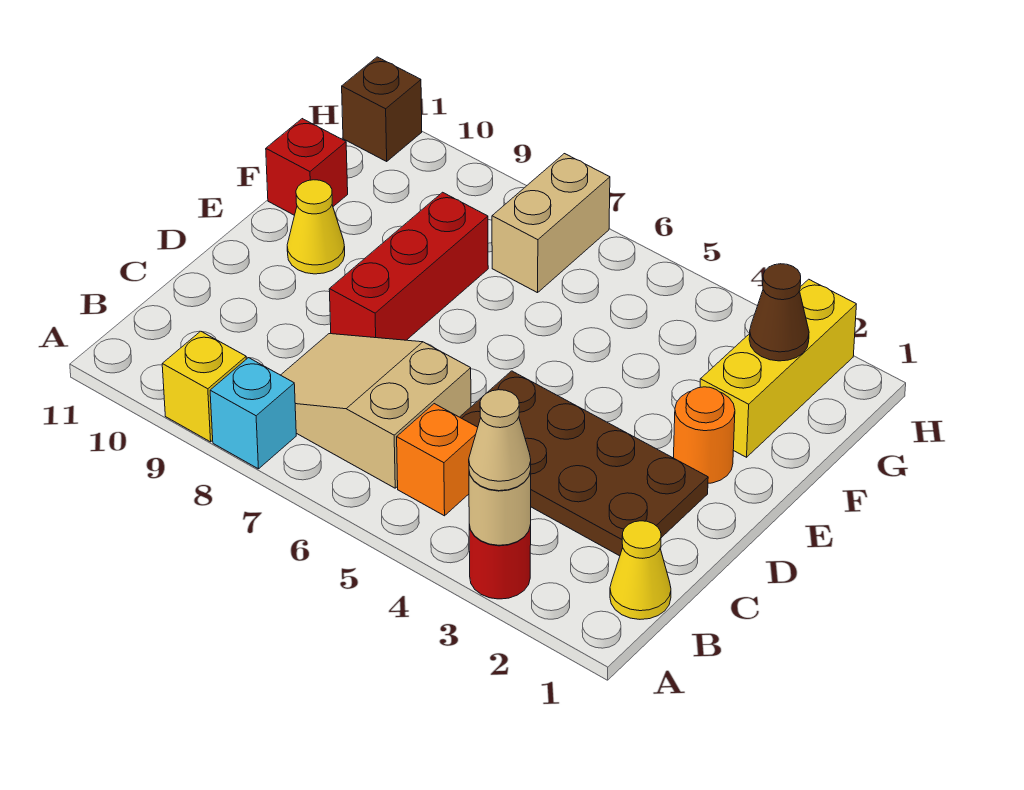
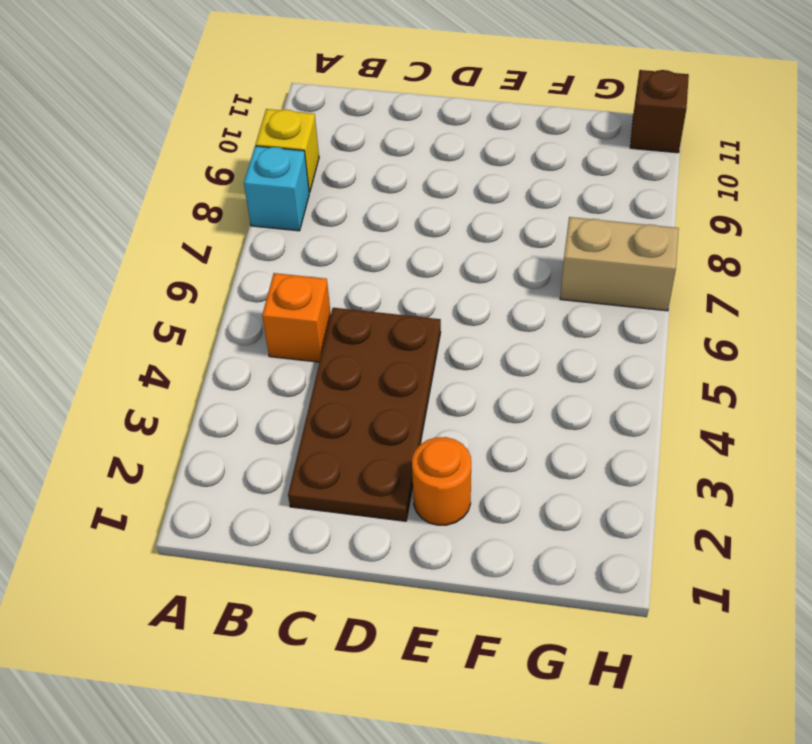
none -> red round brick A3 level 1
none -> yellow cone B1 level 1
none -> tan slope B6:C8 level 1 top 6

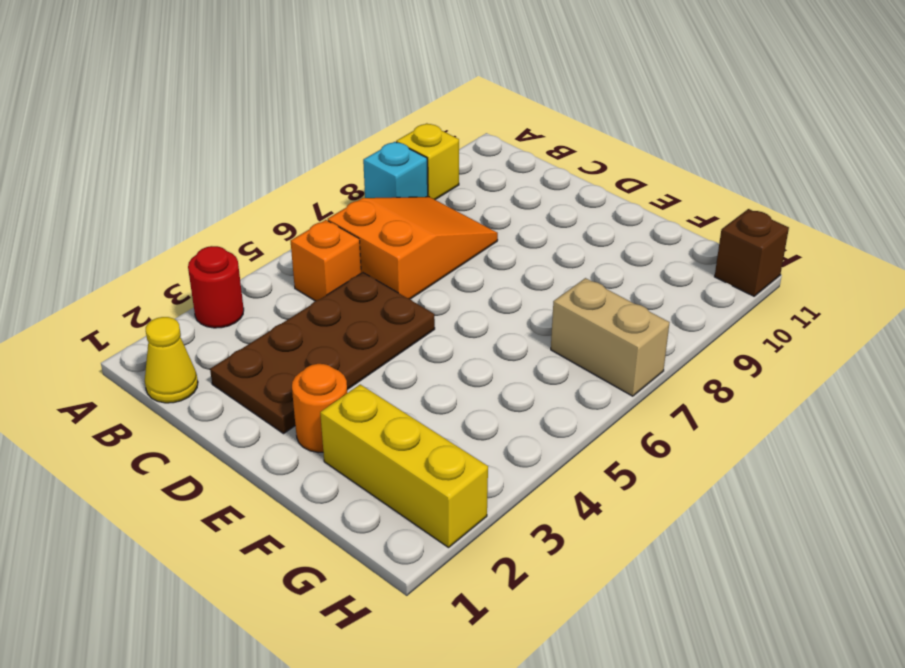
orange slope B6:C8 level 1 top 6 -> tan slope B6:C8 level 1 top 6
none -> red brick D8:F8 level 1
none -> yellow cone E10 level 1
none -> red brick F11 level 1

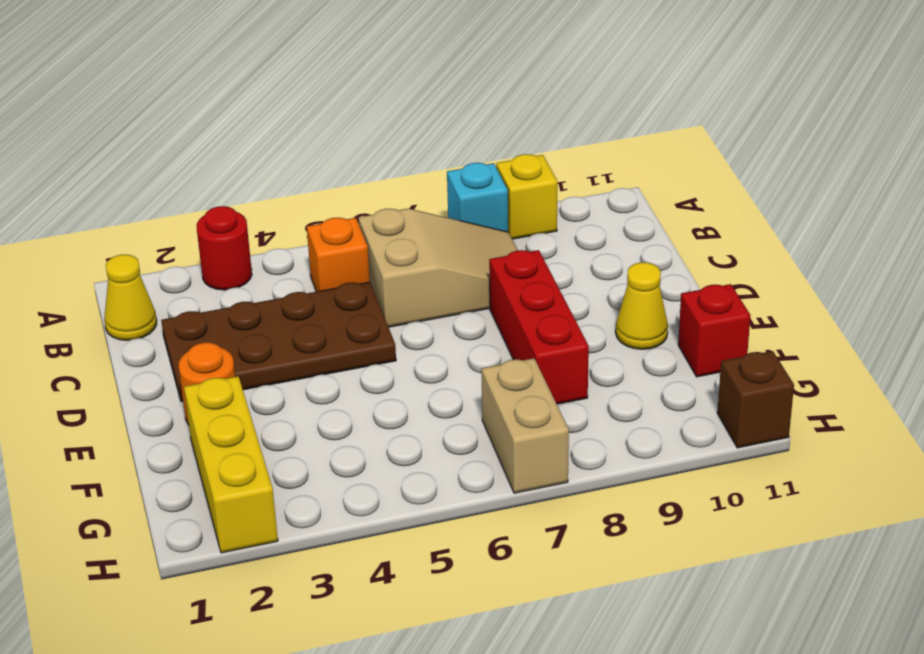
none -> tan round brick A3 level 2
none -> brown cone G2 level 2
none -> tan cone A3 level 3

